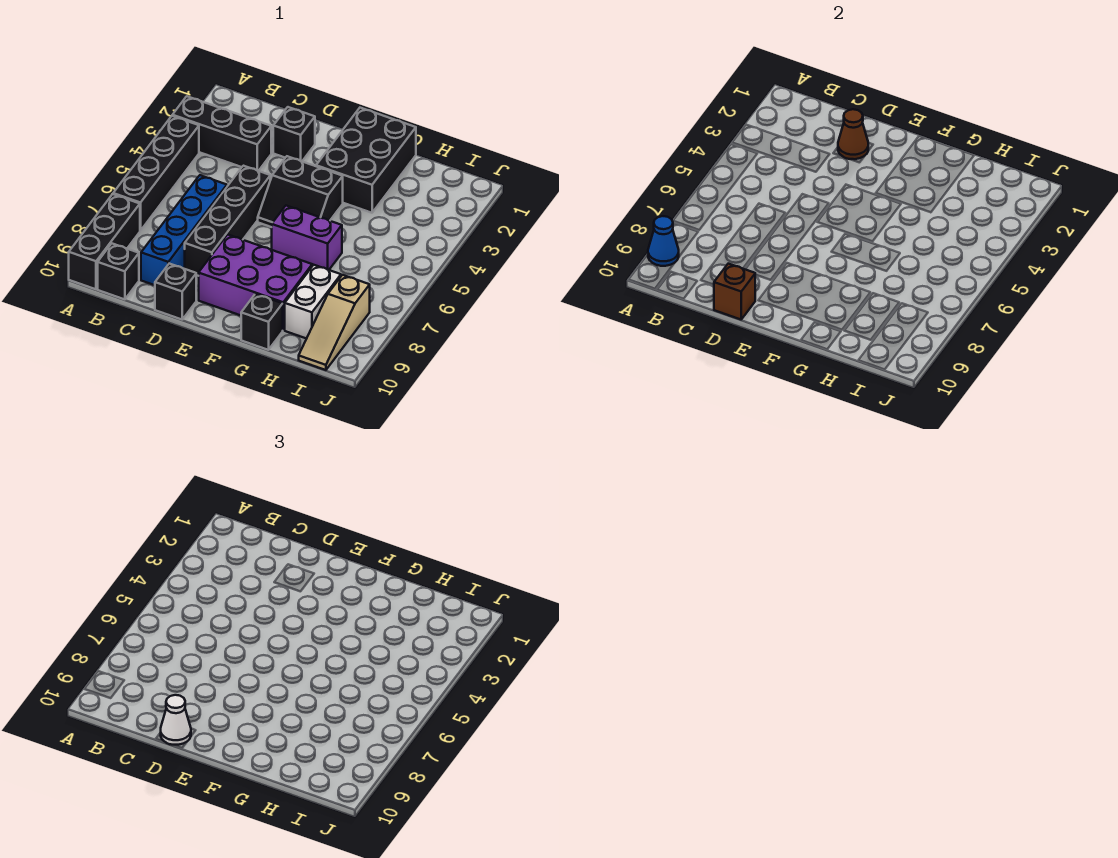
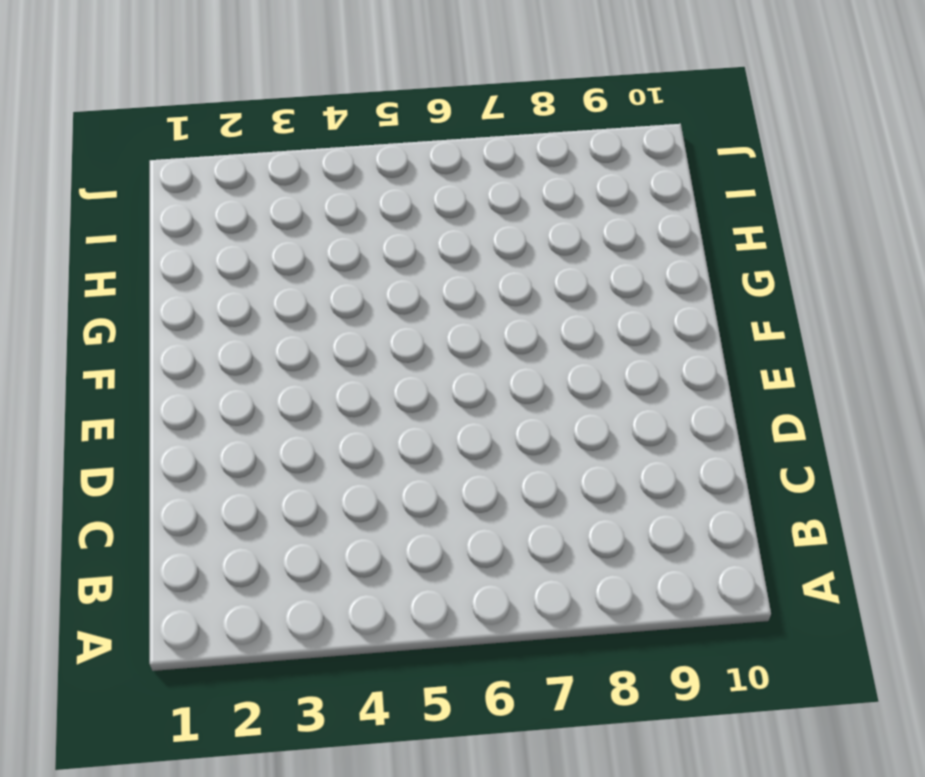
none -> black brick A3:C3 level 1
none -> black brick A4:A7 level 1
none -> black brick A8:A10 level 1

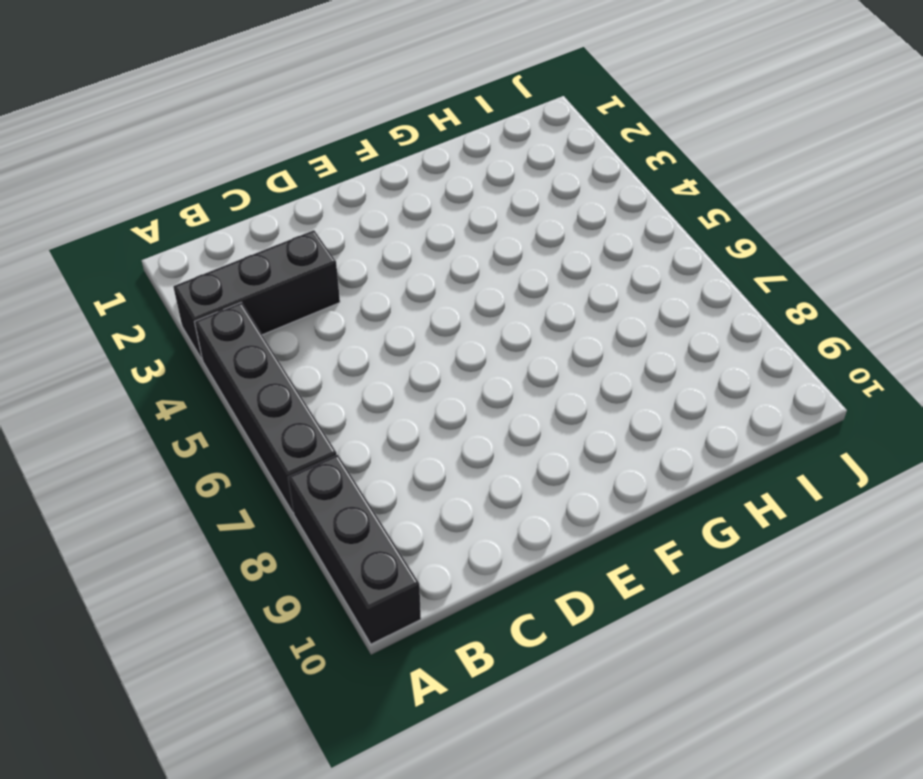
none -> black brick B10 level 1
none -> blue brick C6:C9 level 1
none -> black brick D2 level 1

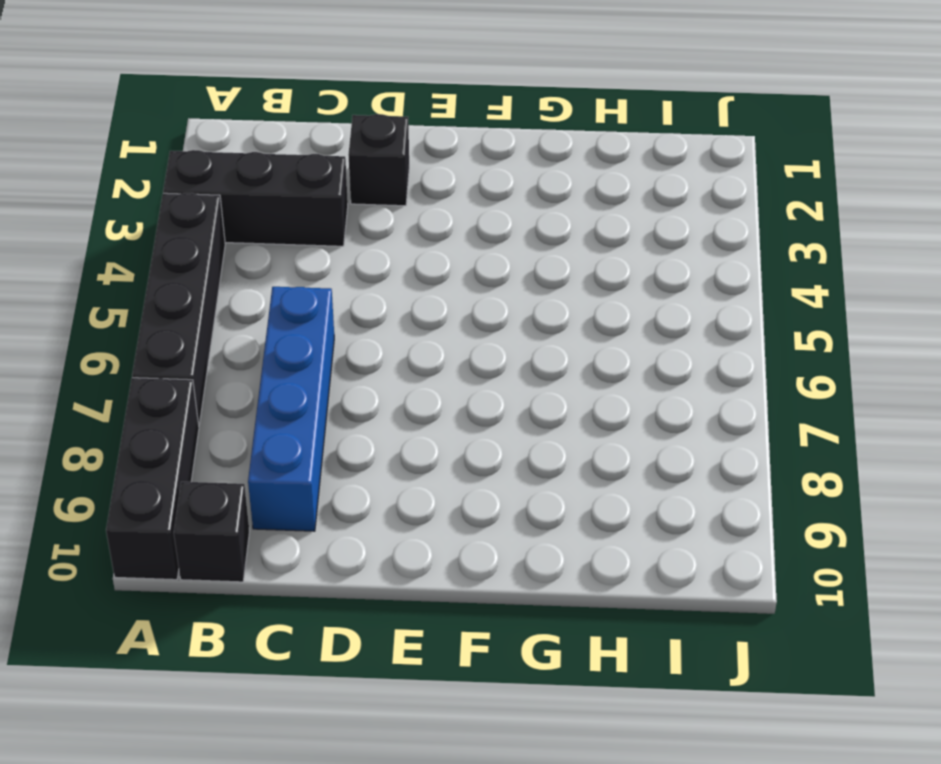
none -> black brick D5:D8 level 1
none -> black brick D10 level 1
none -> black slope E4:F5 level 1 top 4

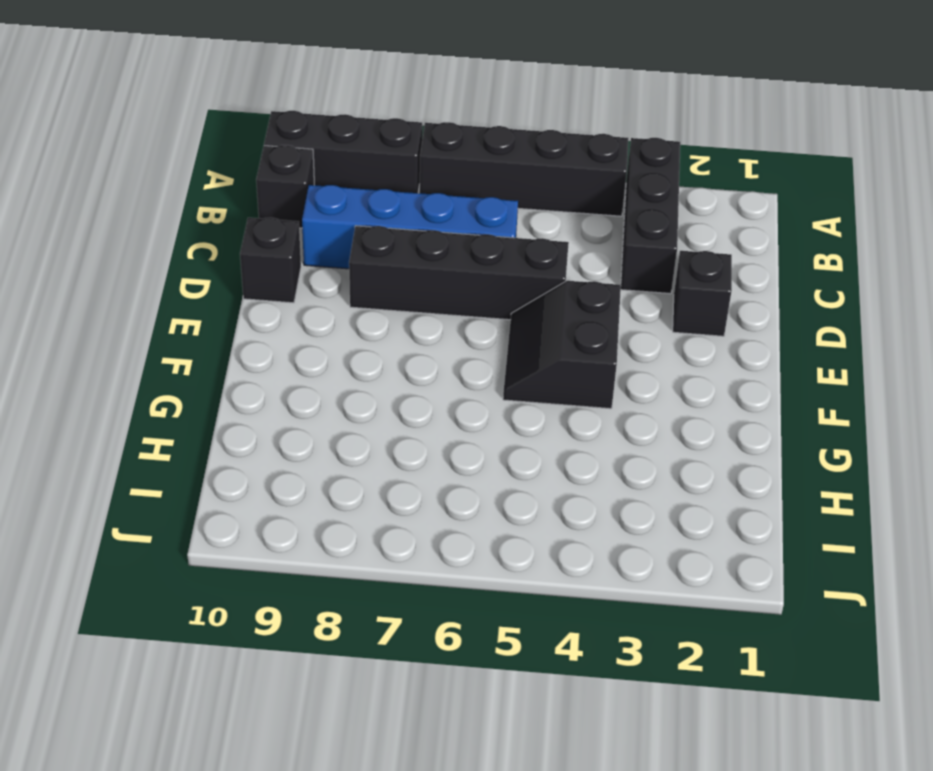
none -> purple brick E8:G9 level 1
none -> black brick F1:G3 level 1
none -> purple brick F6:G6 level 1

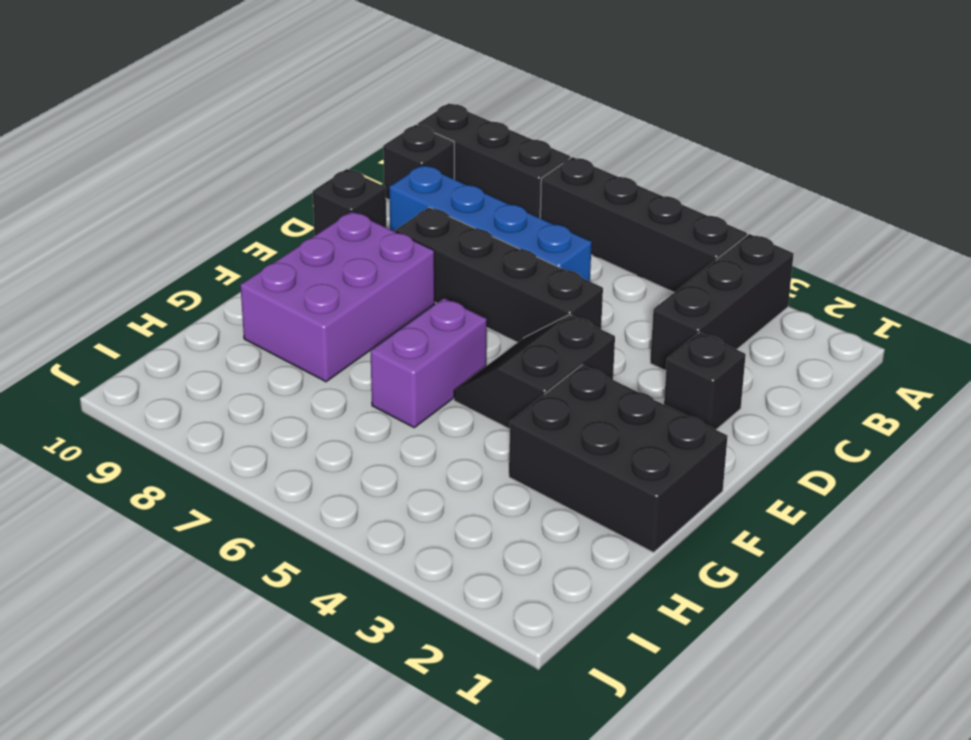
none -> black brick G10 level 1
none -> white brick H8:H9 level 1
none -> tan slope I8:I10 level 1 top 8

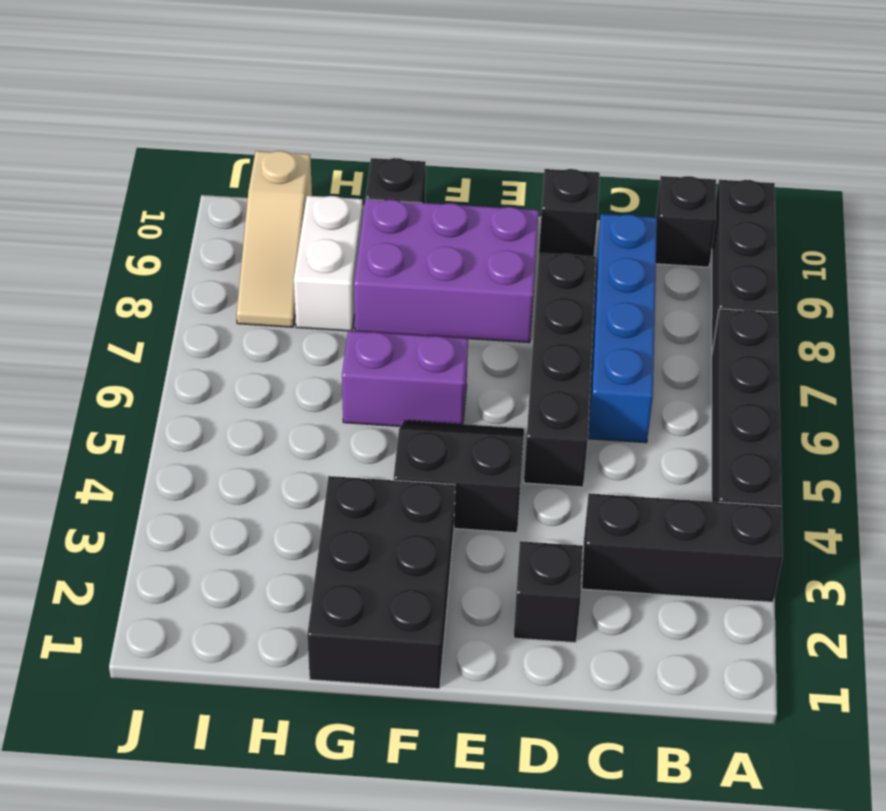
tan slope I8:I10 level 1 top 10 -> tan slope I8:I10 level 1 top 8
none -> blue cone A9 level 2
none -> brown cone D2 level 2
none -> brown brick D10 level 2

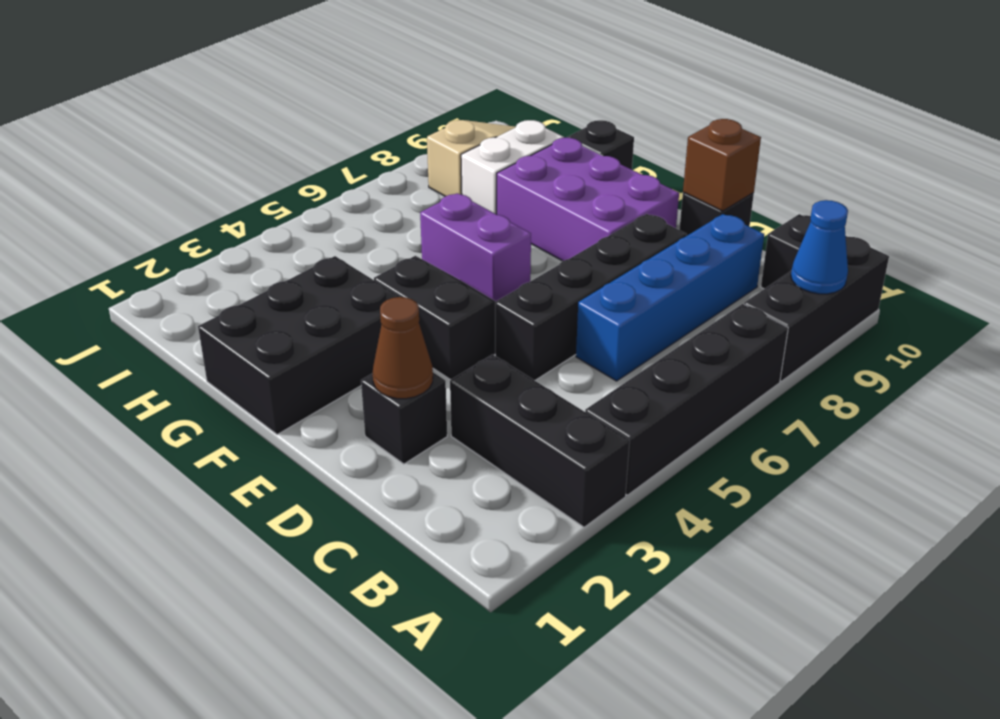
none -> white cone D10 level 3

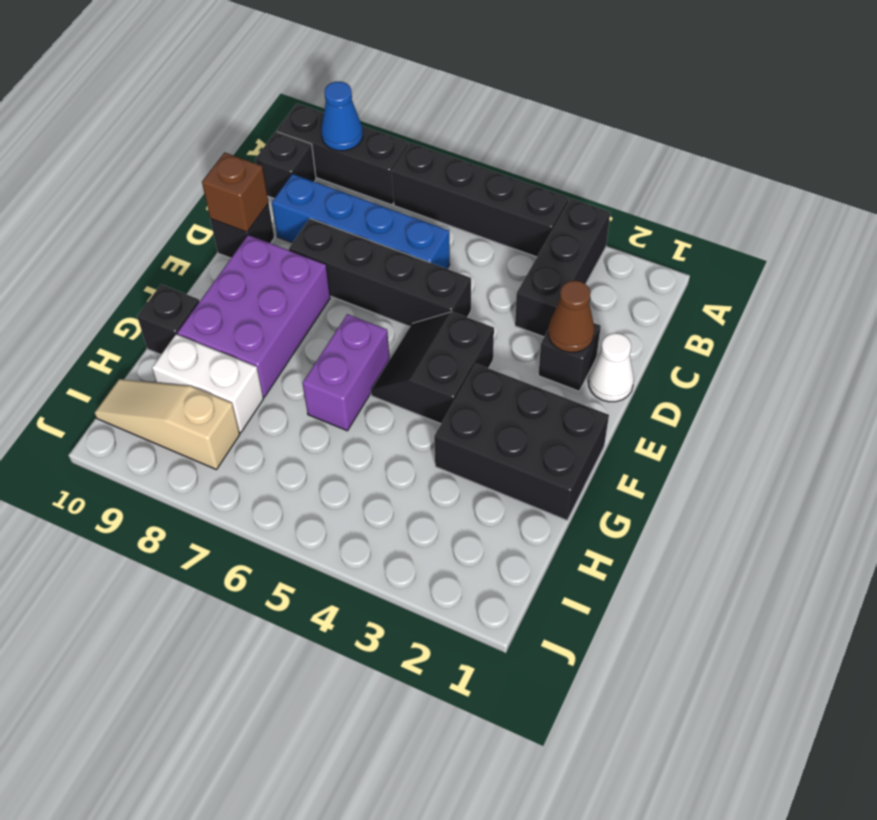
white cone D1 level 1 -> white cone D10 level 3

